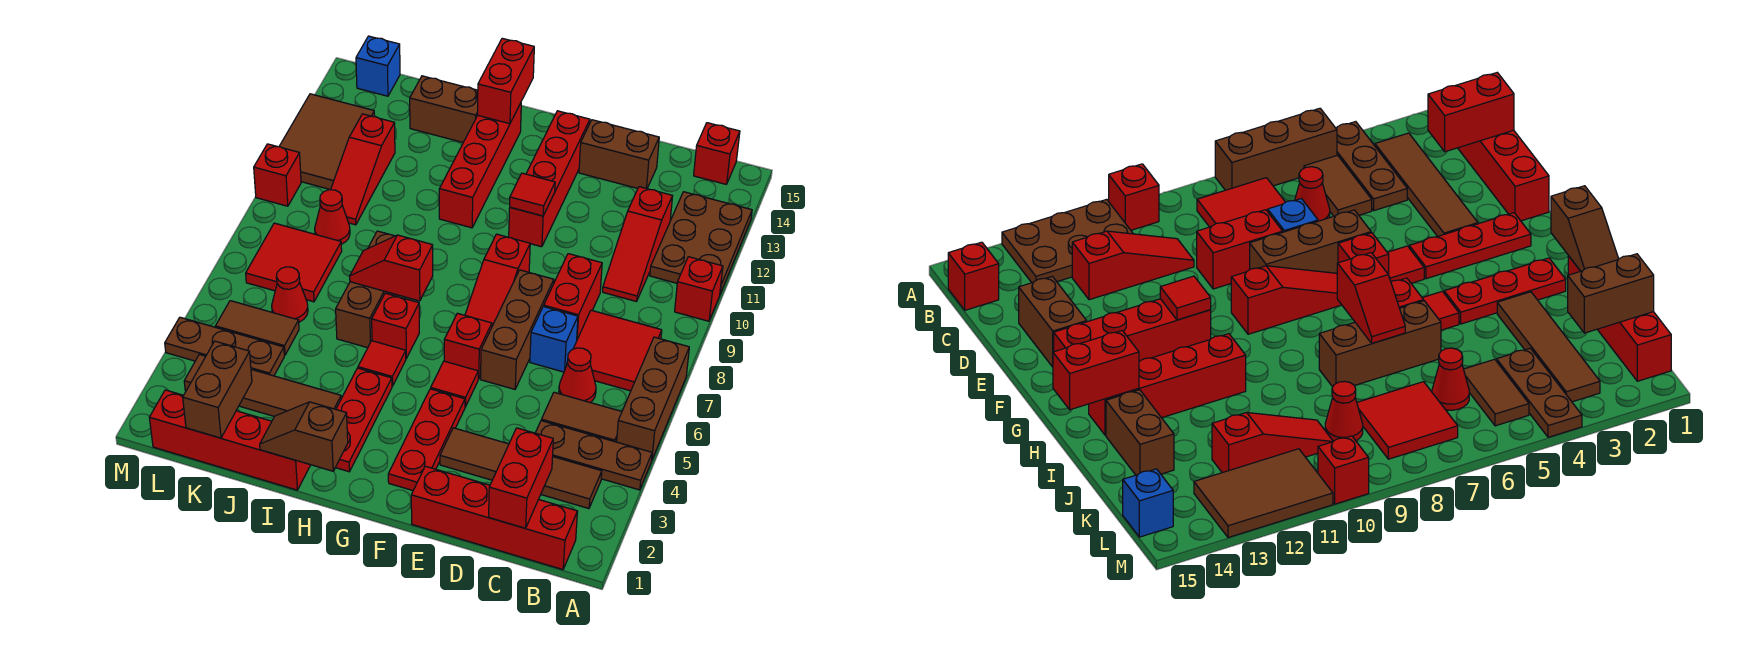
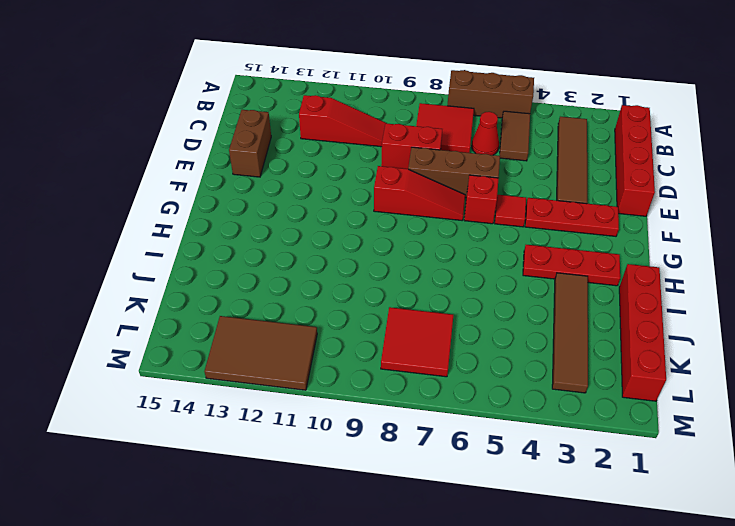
none -> brown plate A4:C4 level 1
none -> red brick A10 level 1
none -> brown plate A11:B13 level 1
none -> red brick B15 level 1

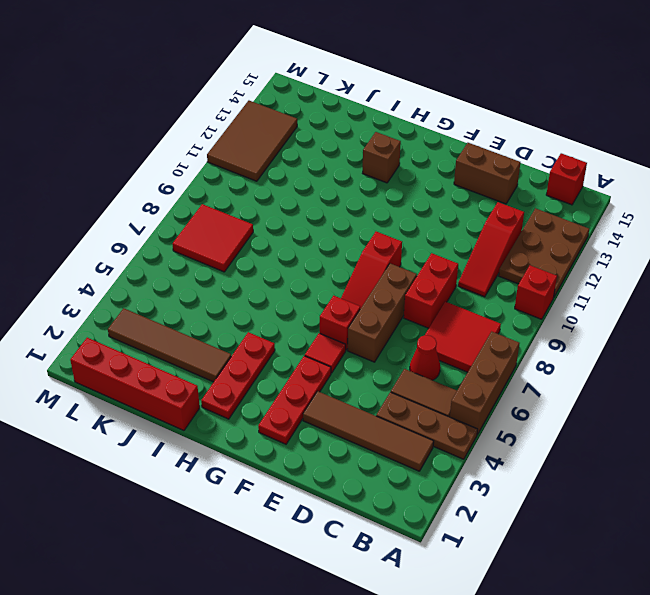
brown brick H13 level 1 -> red brick H11:H14 level 1
none -> red brick B1:E1 level 1
none -> blue brick D7 level 1
none -> red brick F11:F14 level 1
none -> red tile H5 level 1

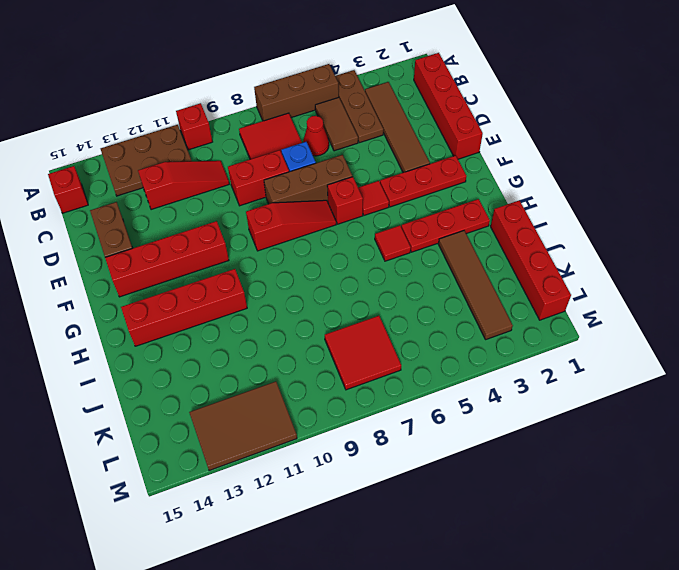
none -> red brick H6 level 1
none -> brown brick I6:I8 level 1
none -> brown brick I14:J14 level 1
none -> brown plate K4:M4 level 1

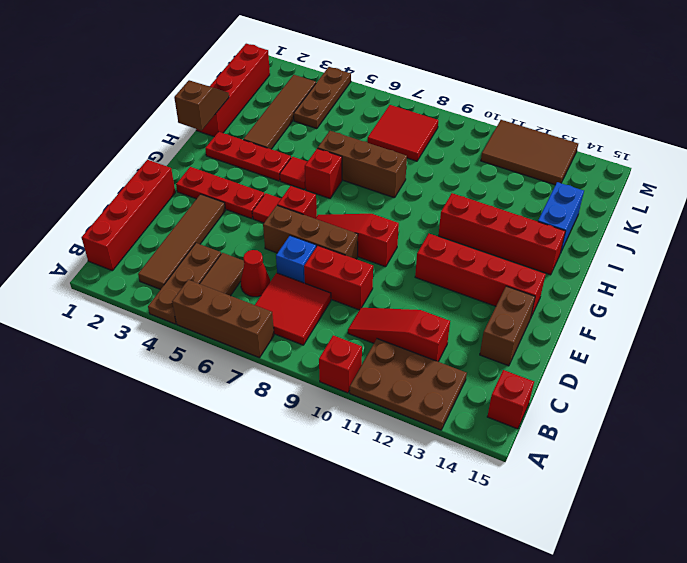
blue brick I14:J14 level 1 -> brown brick I14:J14 level 1
none -> brown tile K5:L5 level 1
none -> red cone K6 level 1
none -> red cone K9 level 1
none -> red slope K10:K12 level 1 top 12

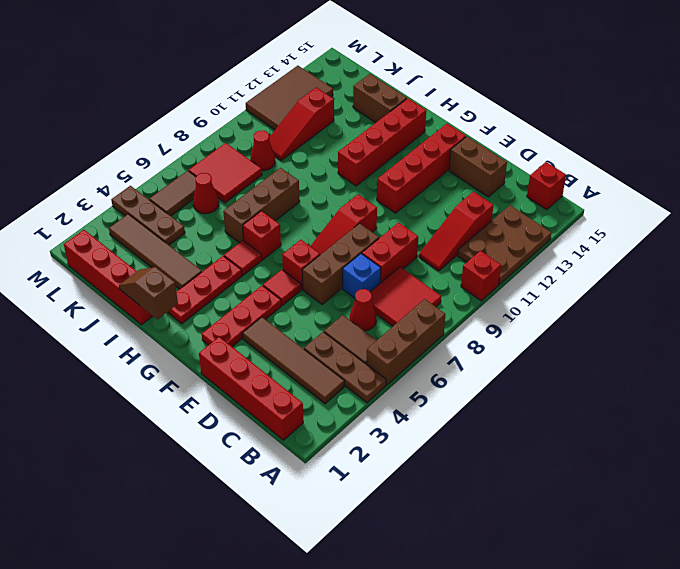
brown tile L5:L6 level 1 -> brown tile K5:L5 level 1
none -> blue brick L15 level 1
none -> red brick M10 level 1
none -> red brick C1:C2 level 2
none -> red tile F11 level 2

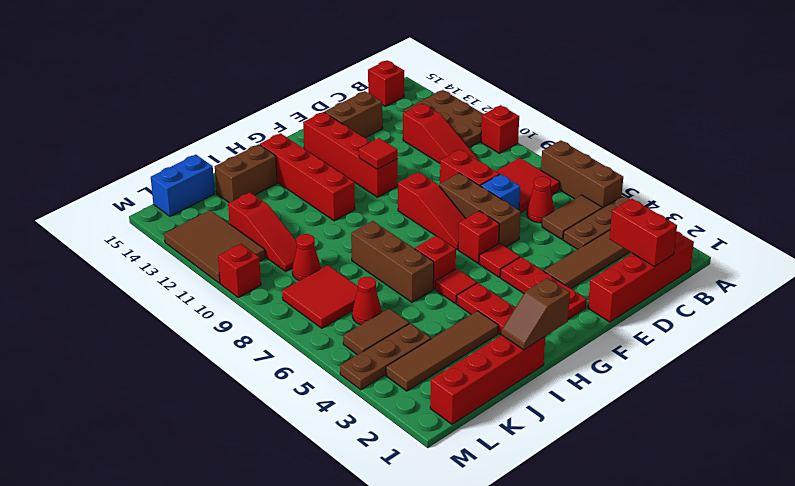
blue brick K15:L15 level 1 -> blue brick L15 level 1
none -> red slope H7:I7 level 2 top H
none -> red brick H14:H15 level 2
none -> brown brick K1:K2 level 2

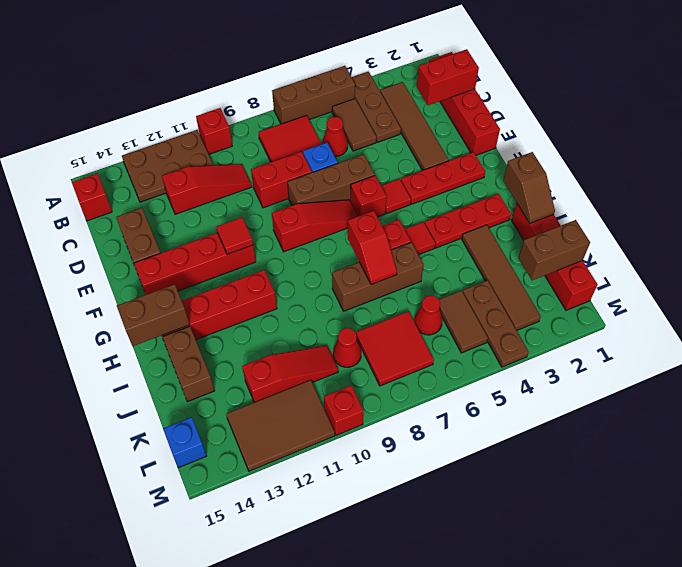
brown brick H14:H15 level 2 -> red brick H14:H15 level 2

